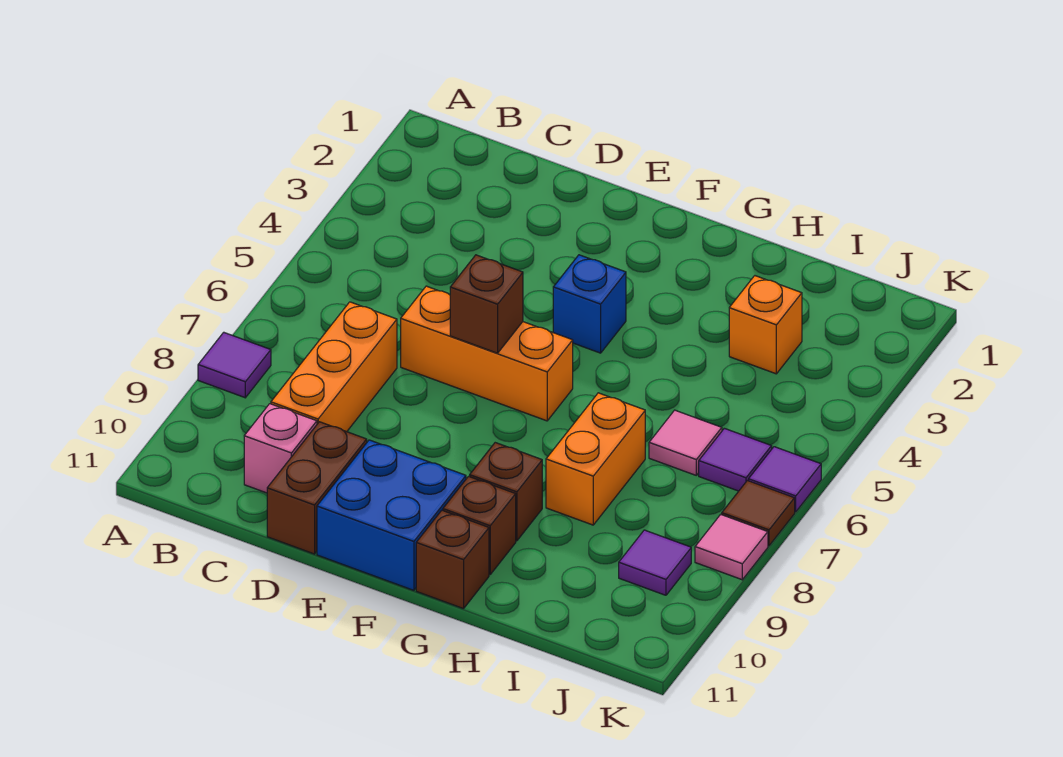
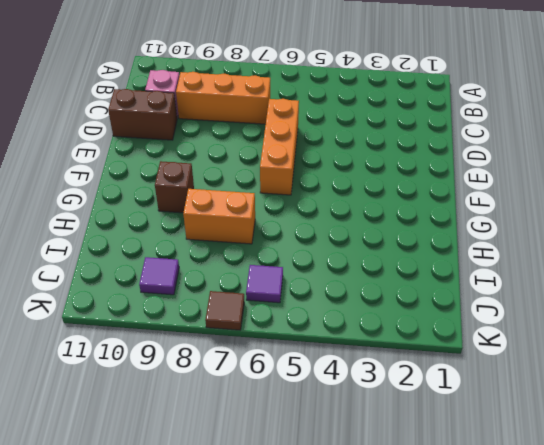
none -> purple tile A8 level 1
none -> blue brick E10:F11 level 1
none -> blue brick F4 level 1

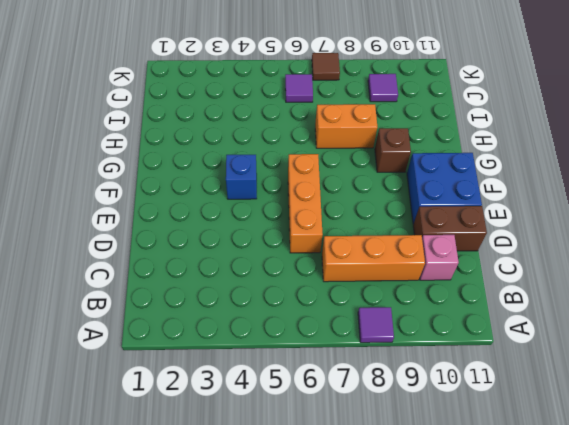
none -> brown brick G10 level 1
none -> brown brick G11 level 1
none -> orange brick I3 level 1

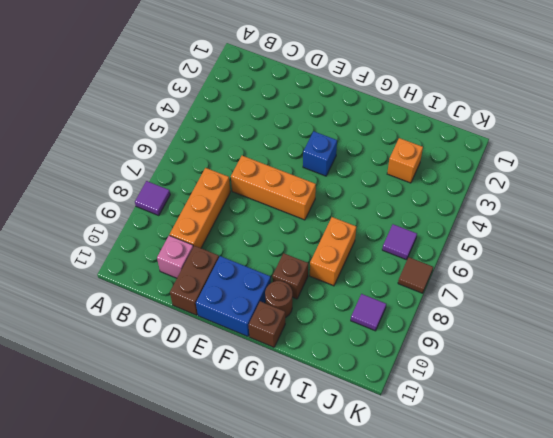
brown round brick G10 level 1 -> brown brick G10 level 1
none -> pink tile I6 level 1
none -> purple tile K6 level 1
none -> pink tile K8 level 1

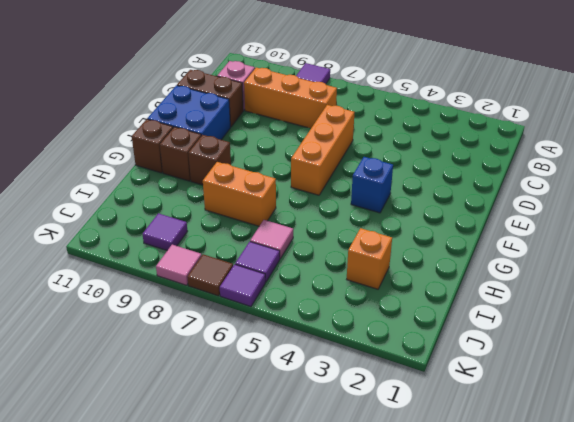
none -> brown brick E6 level 2

